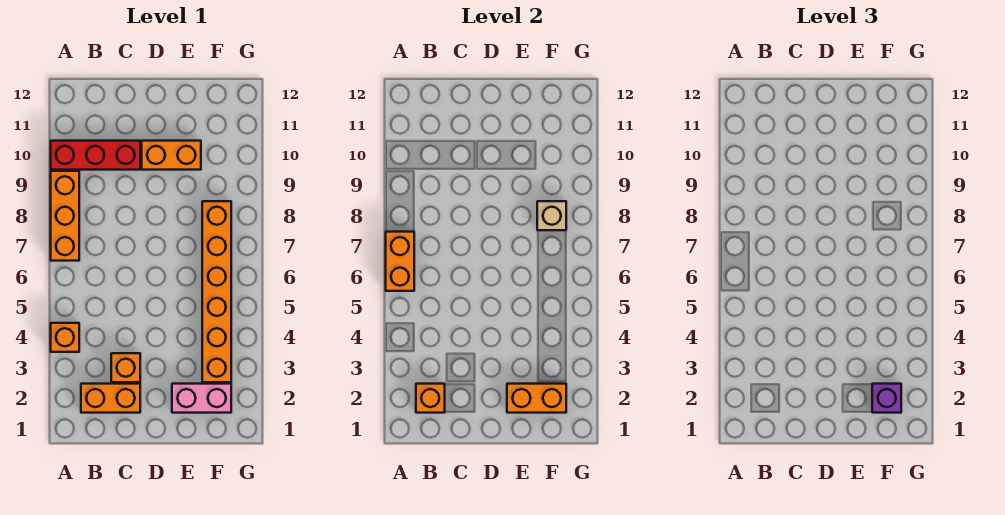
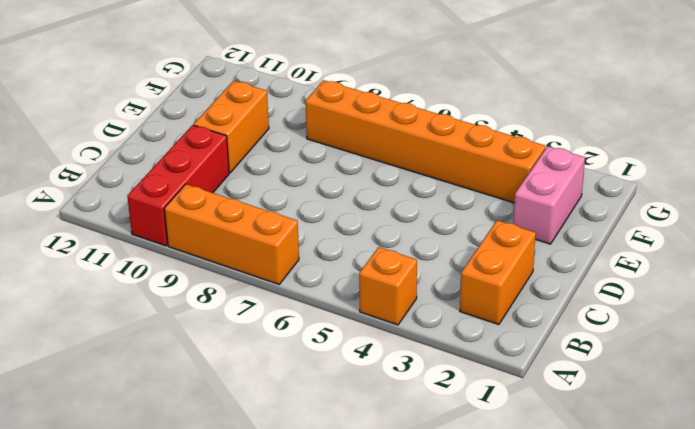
none -> orange brick C3 level 1
none -> orange brick A6:A7 level 2
none -> orange brick B2 level 2

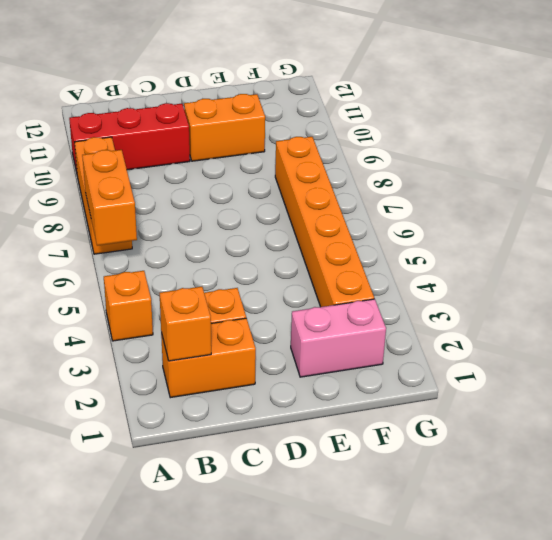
none -> orange brick E2:F2 level 2
none -> tan brick F8 level 2
none -> purple brick F2 level 3

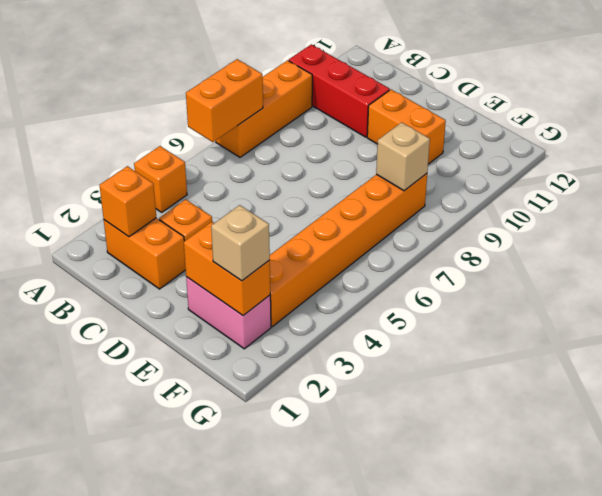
tan brick F2 level 3 -> purple brick F2 level 3

